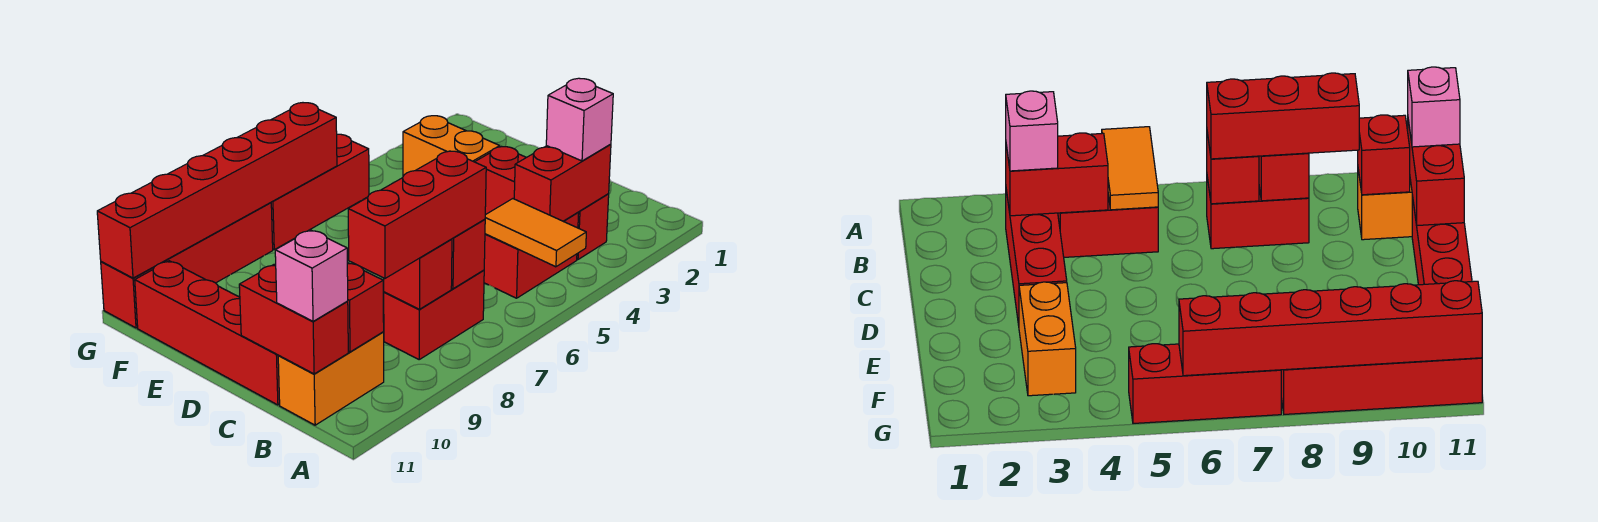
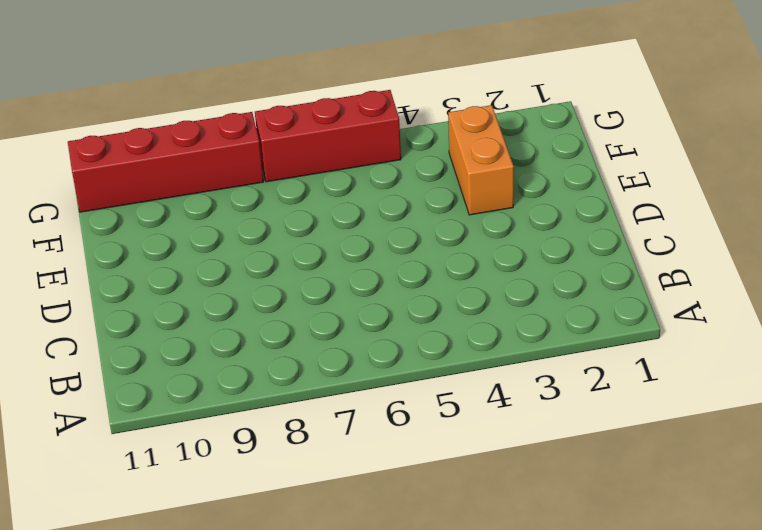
none -> red brick B3:D3 level 1
none -> red brick B4:B5 level 1
none -> red brick B7:B8 level 1

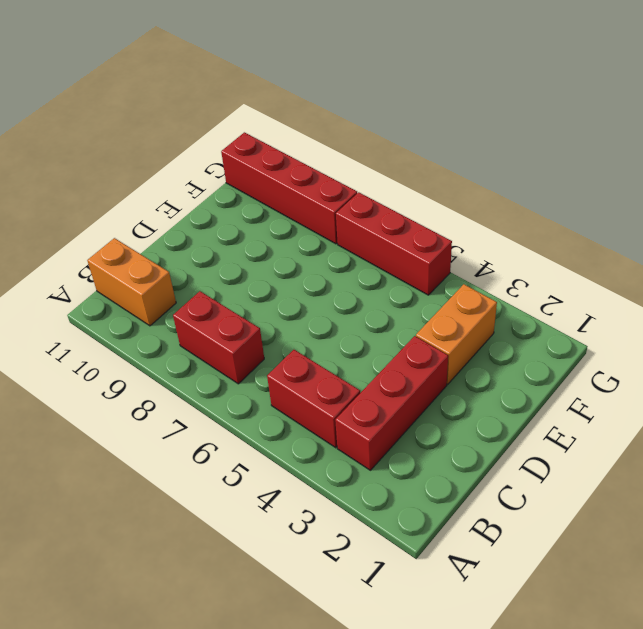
none -> red brick C11:F11 level 1
none -> orange tile A5:B5 level 2
none -> red brick B3:B4 level 2

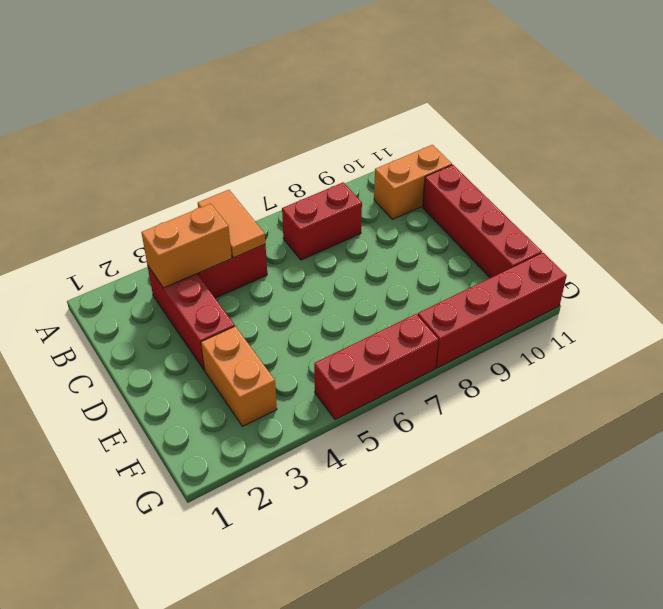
orange brick B3:B4 level 2 -> red brick B3:B4 level 2
none -> red brick B7 level 2
none -> red brick B8 level 2
none -> red brick B10 level 2

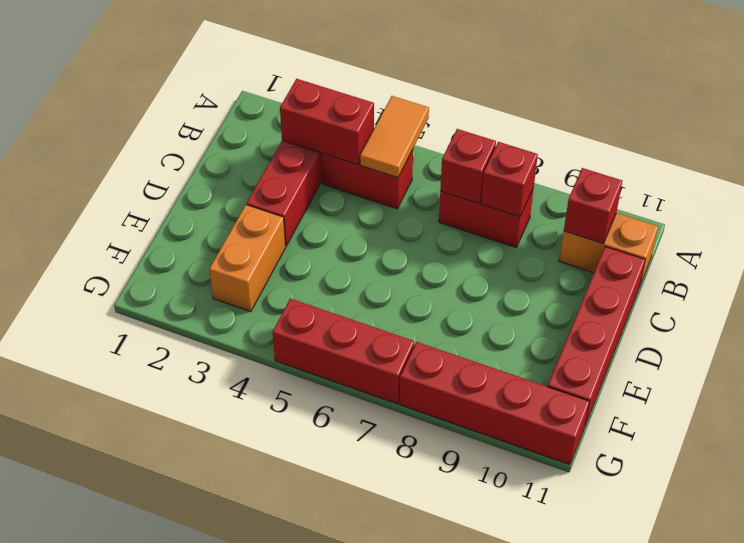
none -> red brick B11:C11 level 2
none -> red brick G6:G11 level 2
none -> pink brick B3 level 3

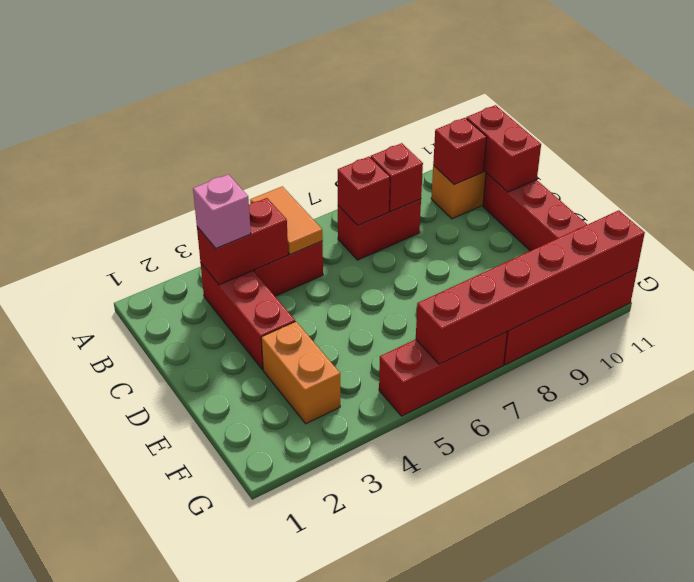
none -> red brick B7:B9 level 3
none -> pink brick B11 level 3

